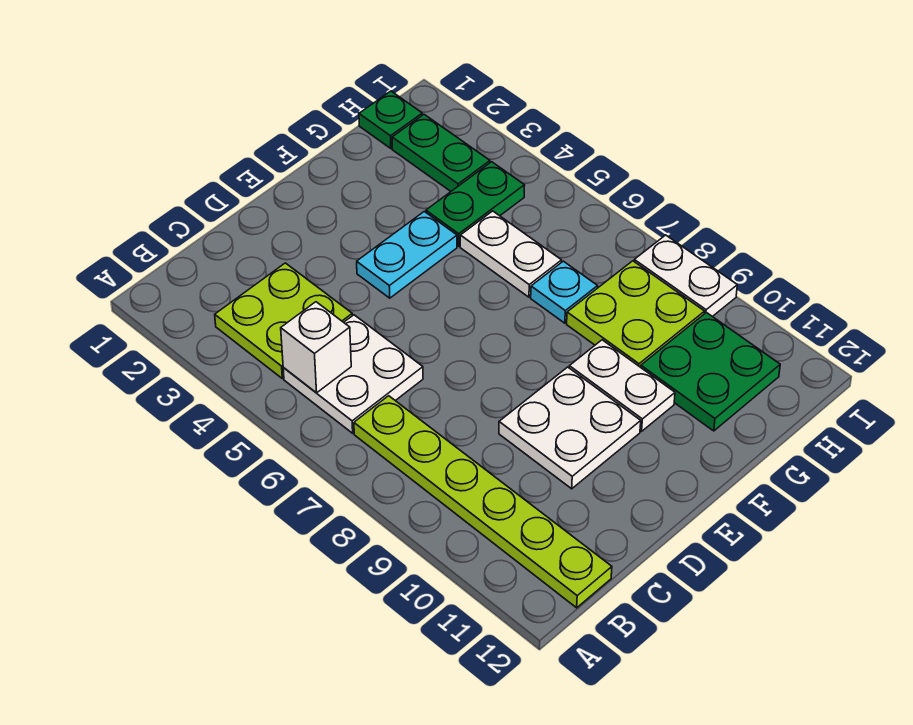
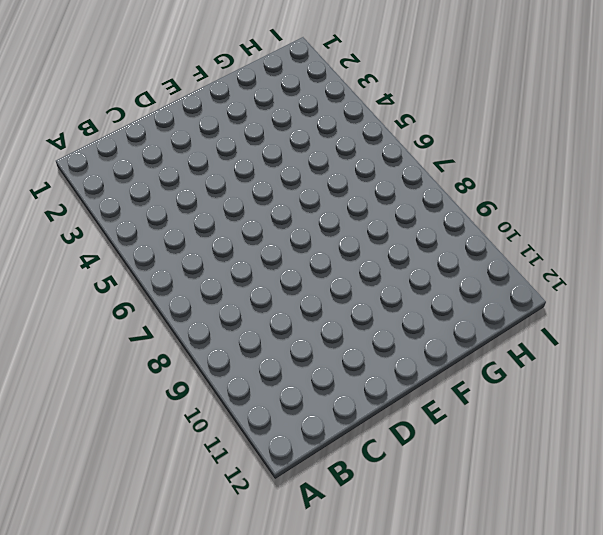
none -> lime plate B3:C4 level 1
none -> white plate B5:C6 level 1
none -> lime plate B7:B12 level 1

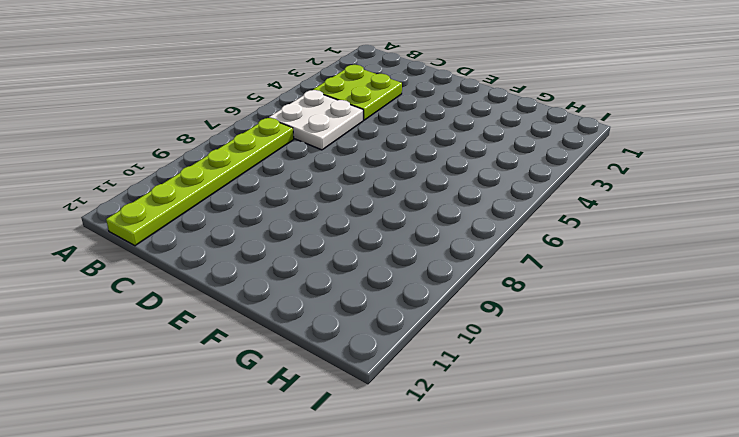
none -> white plate D9:E10 level 1
none -> cyan plate E4:F4 level 1
none -> white plate F9:F10 level 1

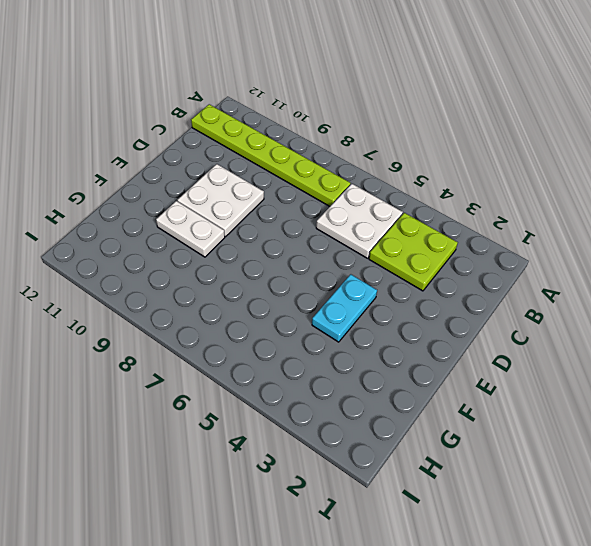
none -> green plate G4:H4 level 1
none -> white plate G5:G6 level 1
none -> cyan plate G7 level 1

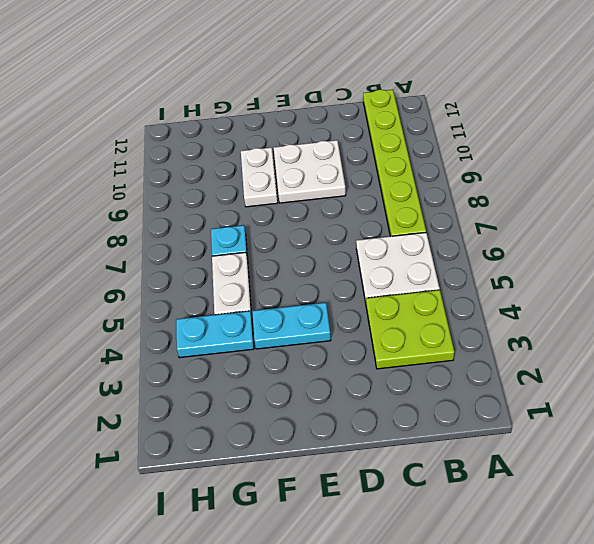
cyan plate G4:H4 level 1 -> green plate G4:H4 level 1
none -> lime plate G8:H9 level 1
none -> green plate G10:H11 level 1
none -> green plate H1 level 1

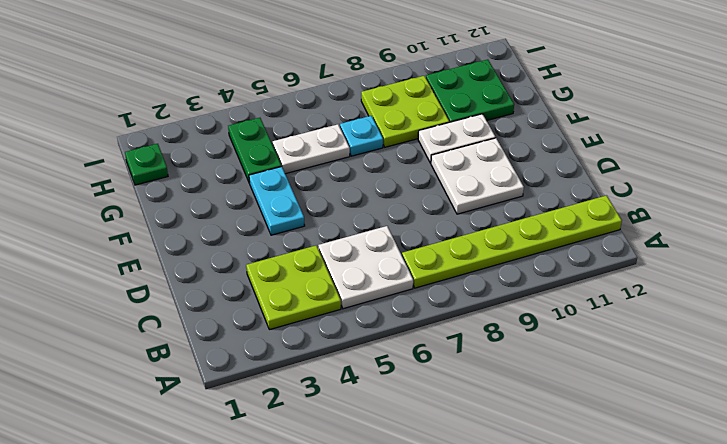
none -> green plate H2:H3 level 1
none -> white plate I8:I9 level 1
none -> white brick B5 level 2

